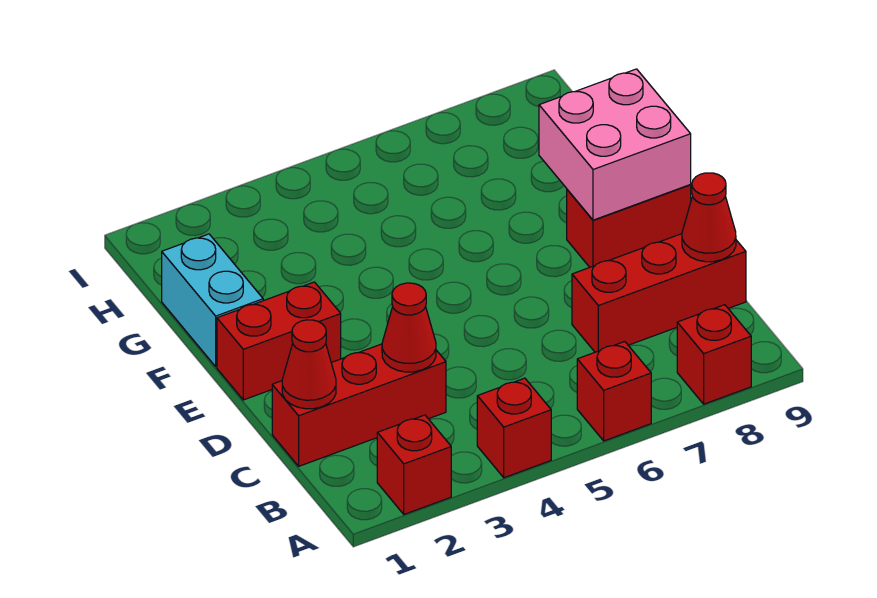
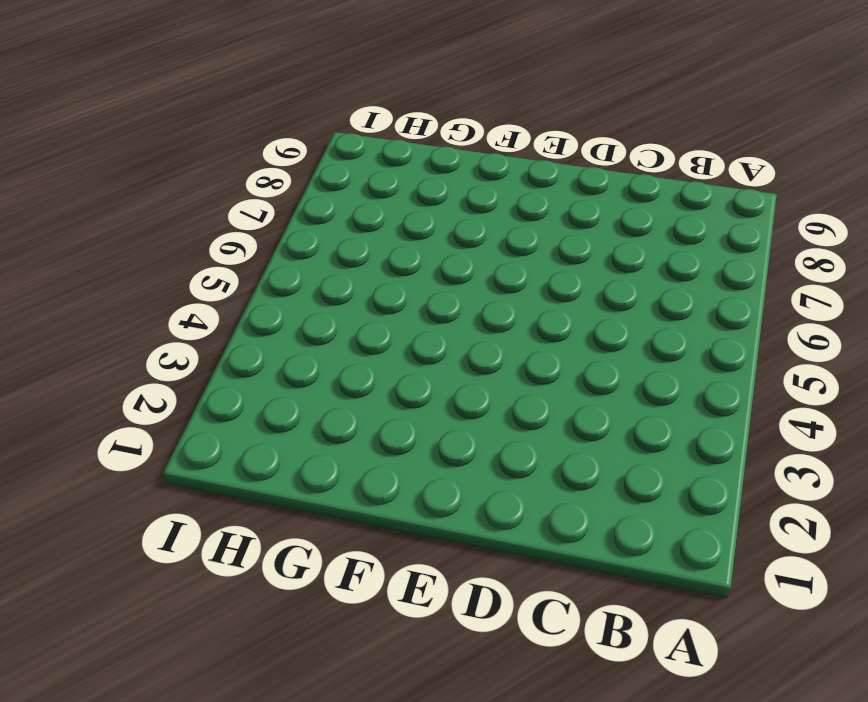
none -> red brick A2 level 1
none -> red brick A4 level 1
none -> red brick A6 level 1

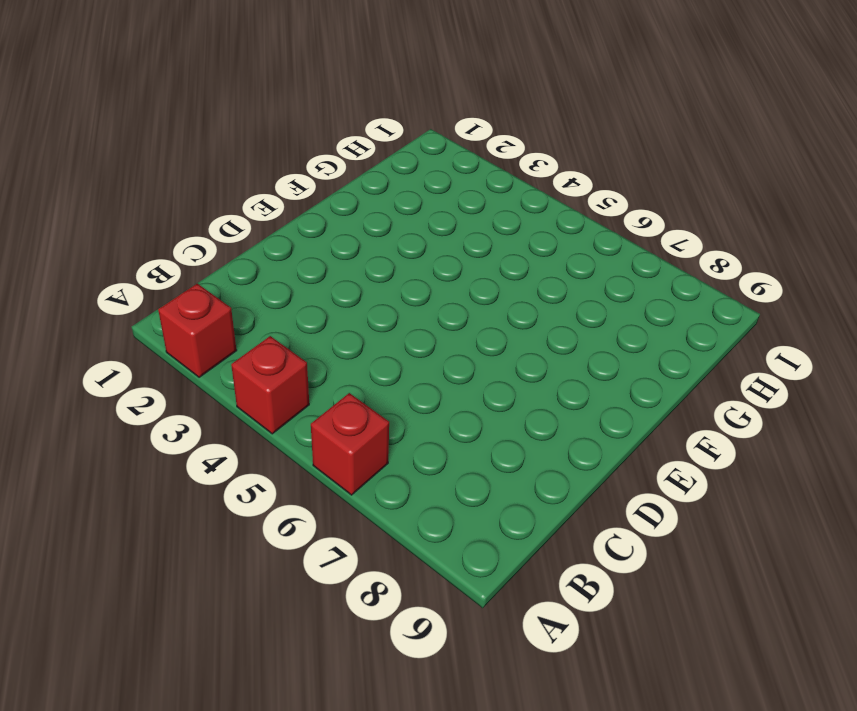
none -> red brick A8 level 1
none -> red brick C1:C3 level 1
none -> red brick C7:C9 level 1

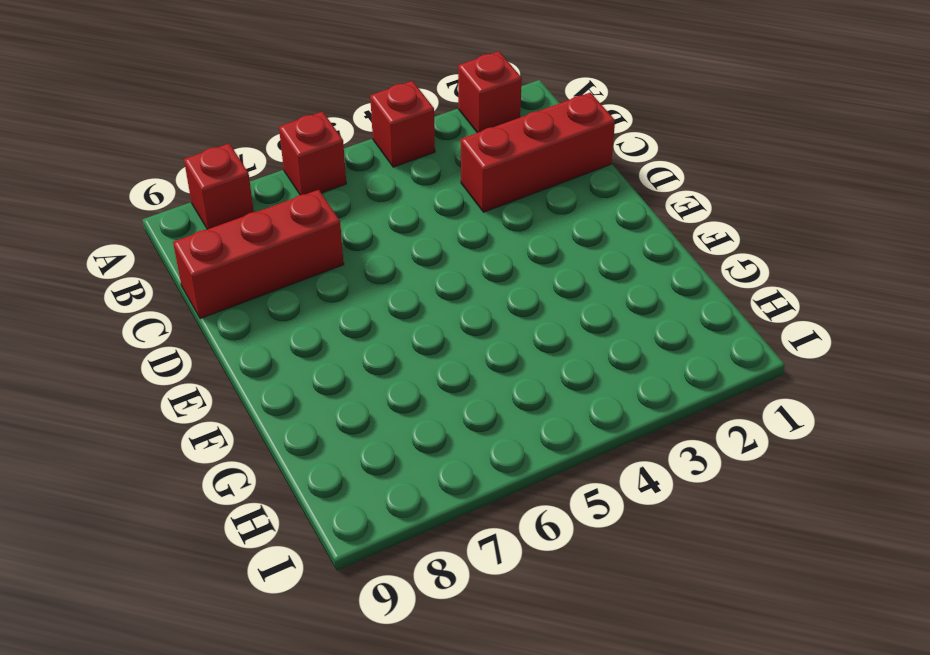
none -> red brick E1:E2 level 1
none -> red brick E8:E9 level 1
none -> cyan brick F1:G1 level 1

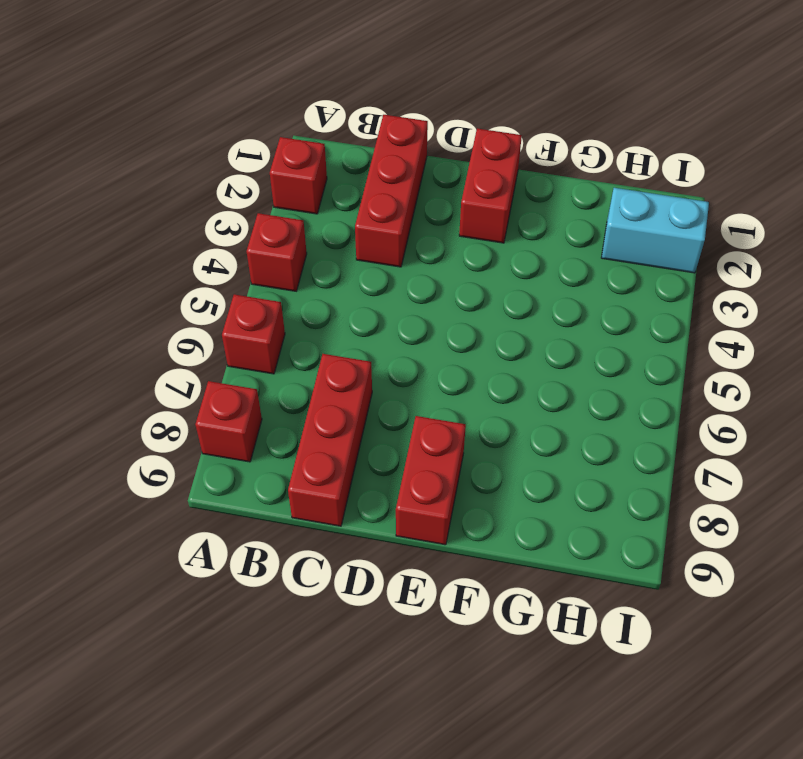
cyan brick H2:I2 level 1 -> cyan brick F1:G1 level 1
none -> red cone C1 level 2
none -> red cone C3 level 2
none -> red cone C9 level 2

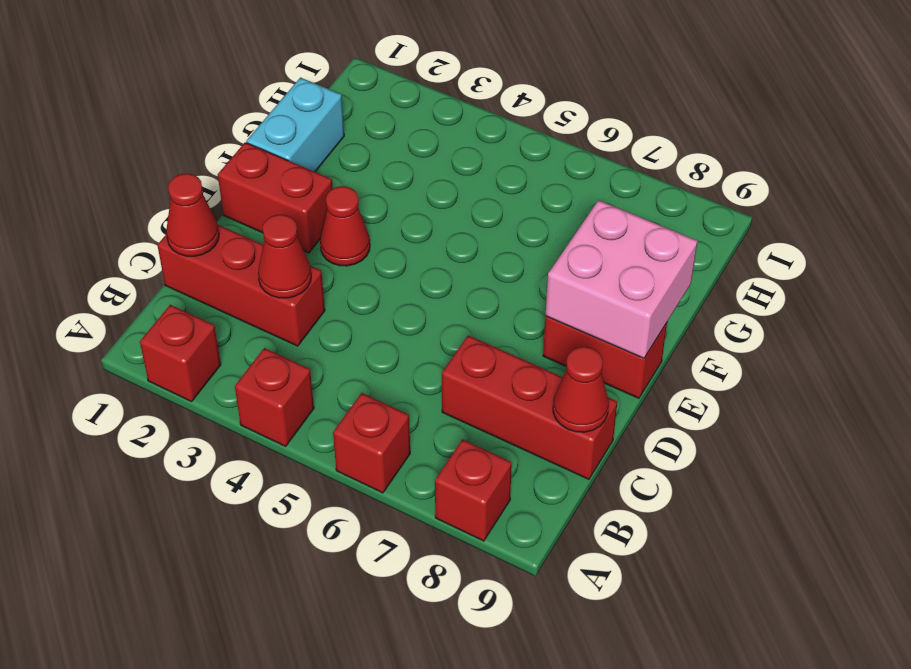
red cone E3 level 1 -> none

